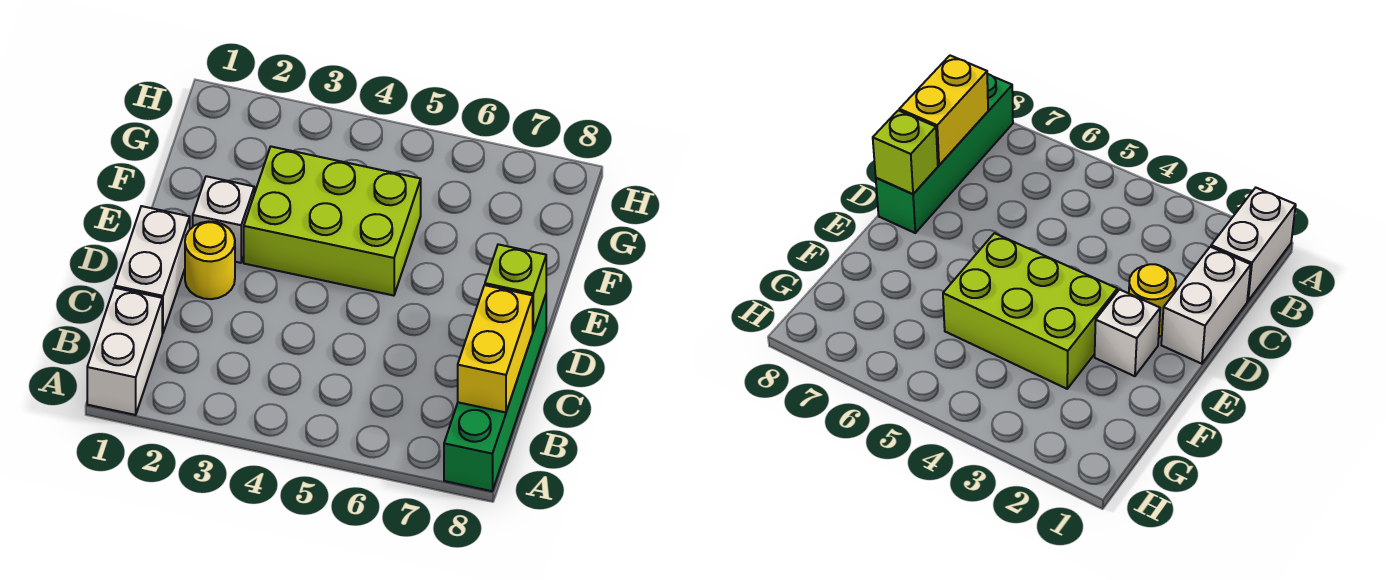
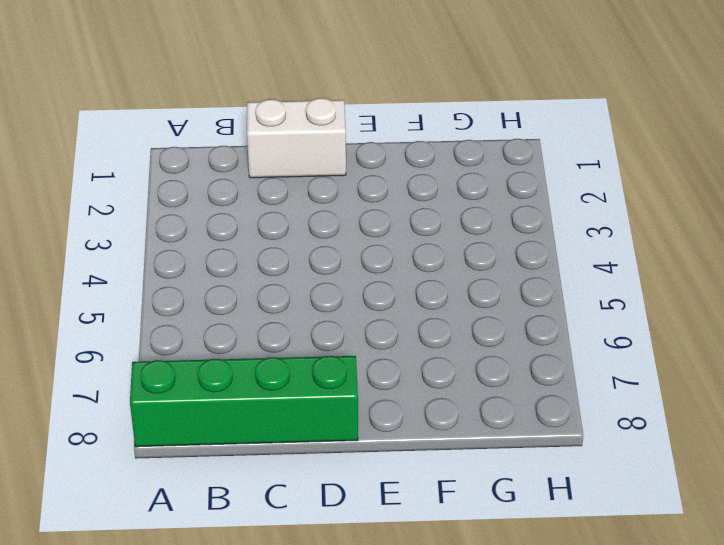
none -> white brick A1:B1 level 1
none -> yellow round brick D2 level 1

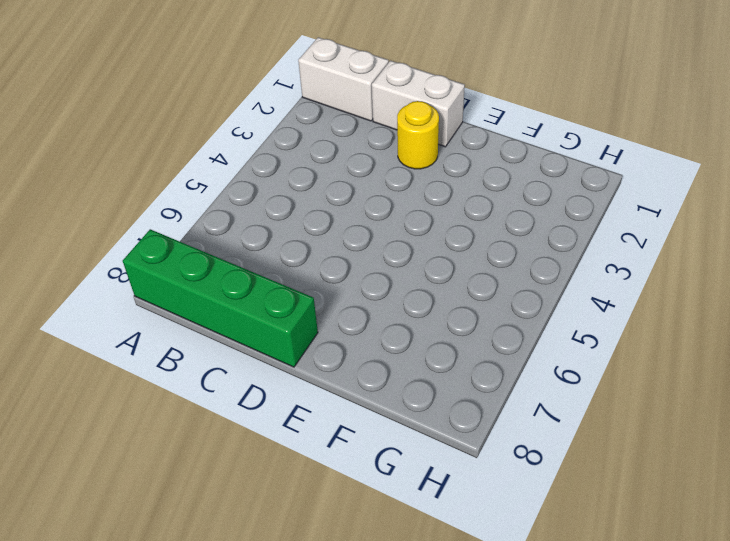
none -> white brick E2 level 1
none -> lime brick E3:F5 level 1

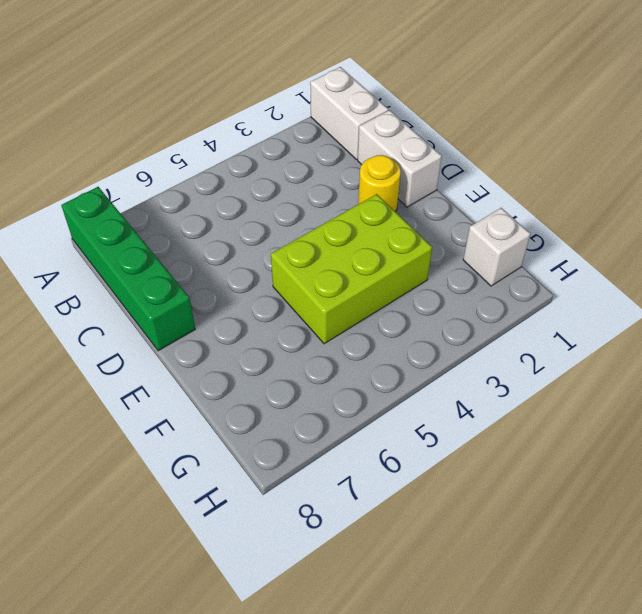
white brick G1 level 1 -> white brick E2 level 1
none -> yellow brick B8:C8 level 2
none -> lime brick D8 level 2

